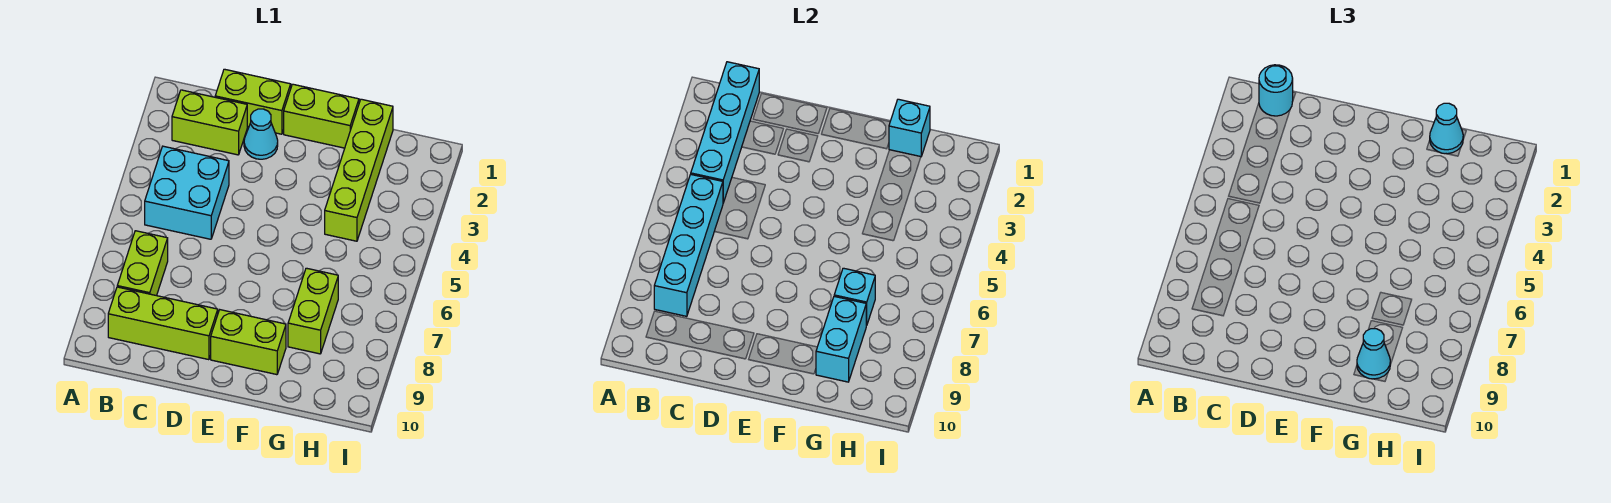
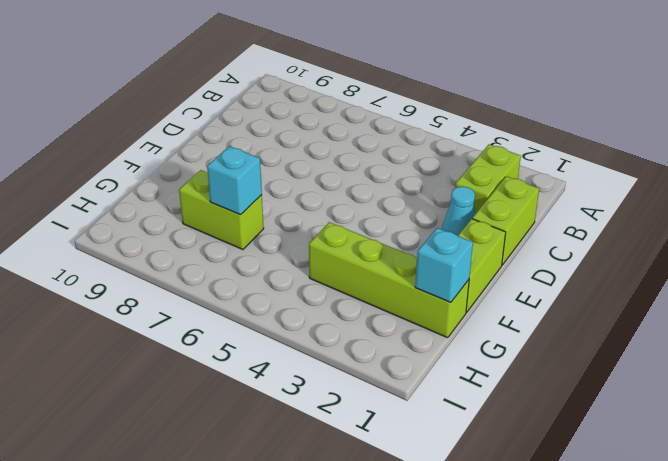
none -> cyan brick B4:C5 level 1
none -> lime brick B7:B8 level 1
none -> lime brick B9:D9 level 1

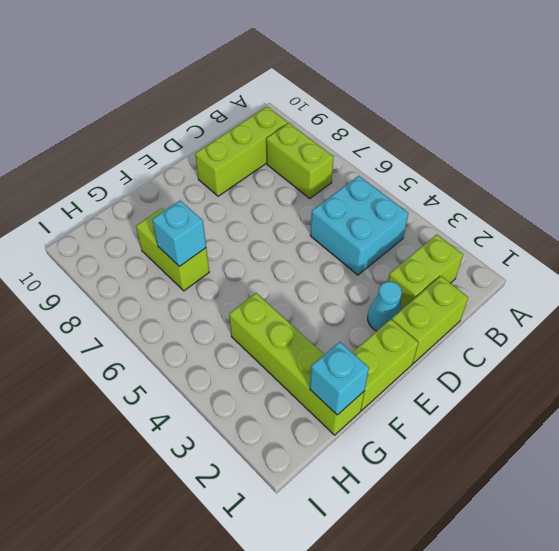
none -> lime brick E9:F9 level 1
none -> cyan brick B1:B4 level 2
none -> cyan brick B5:B8 level 2

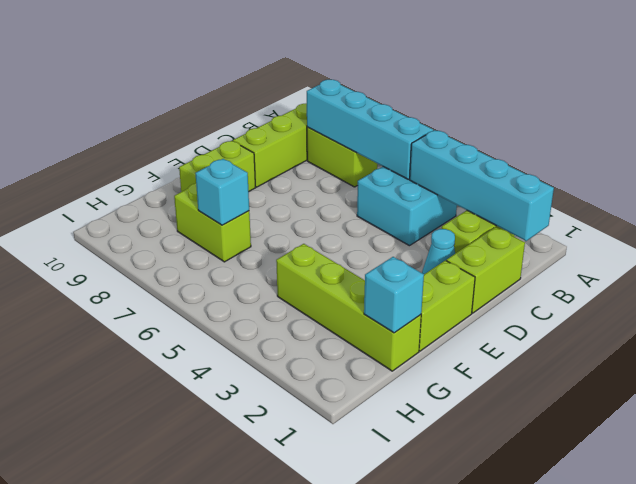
none -> cyan brick G8:G9 level 2
none -> cyan round brick B1 level 3
none -> cyan cone G1 level 3

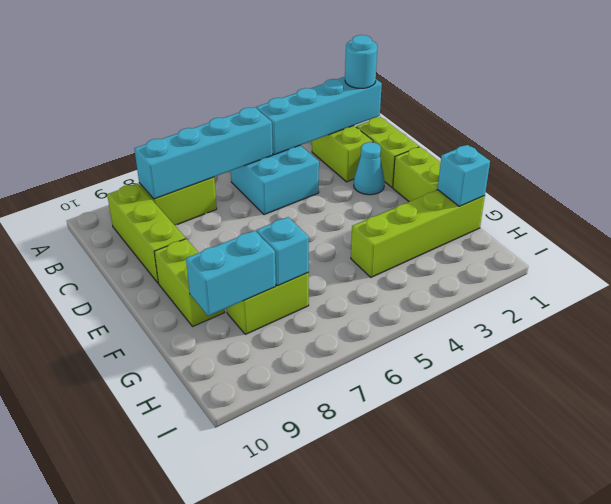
none -> cyan cone G1 level 3
none -> cyan cone G9 level 3

